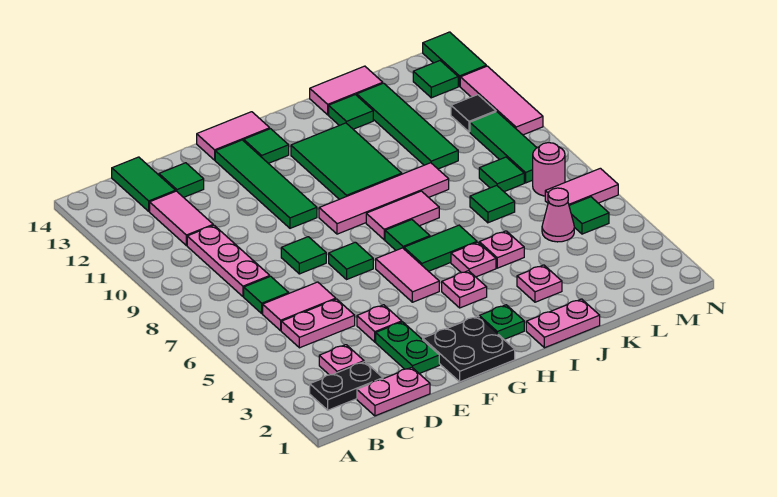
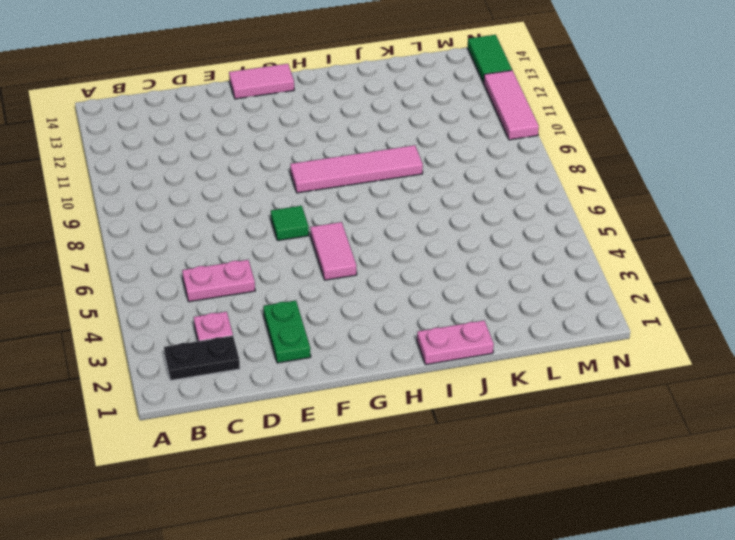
none -> pink plate C1:D1 level 1
none -> pink tile C6:D6 level 1
none -> green tile C7 level 1
none -> pink plate C8:C10 level 1

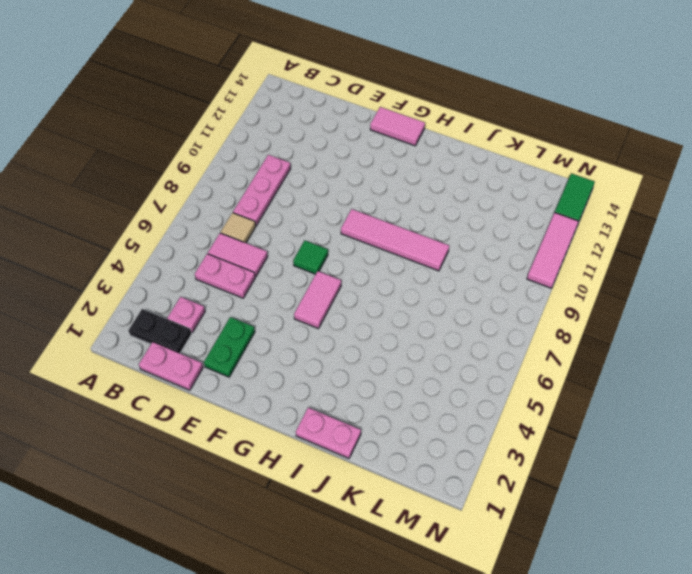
tan tile C7 level 1 -> green tile C7 level 1
none -> pink tile C11:C12 level 1
none -> green tile C13:C14 level 1
none -> green tile D13 level 1
none -> pink plate E4 level 1

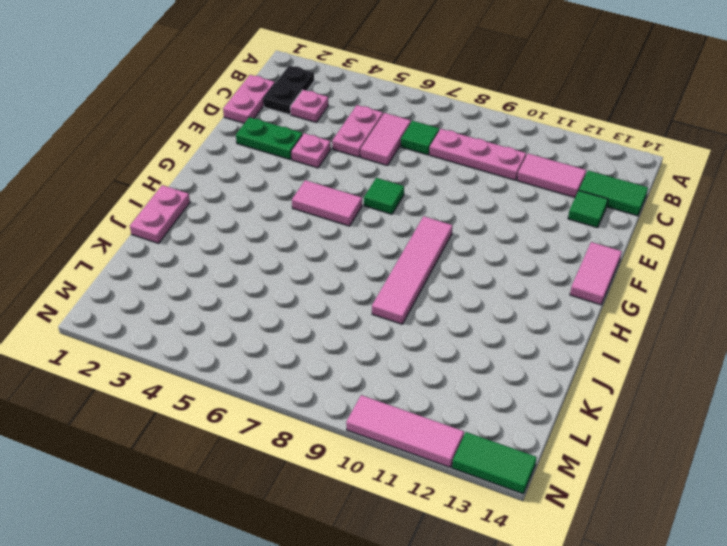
none -> green tile E8 level 1
none -> black plate F1:G2 level 1
none -> green tile F10:F13 level 1
none -> green tile G13 level 1

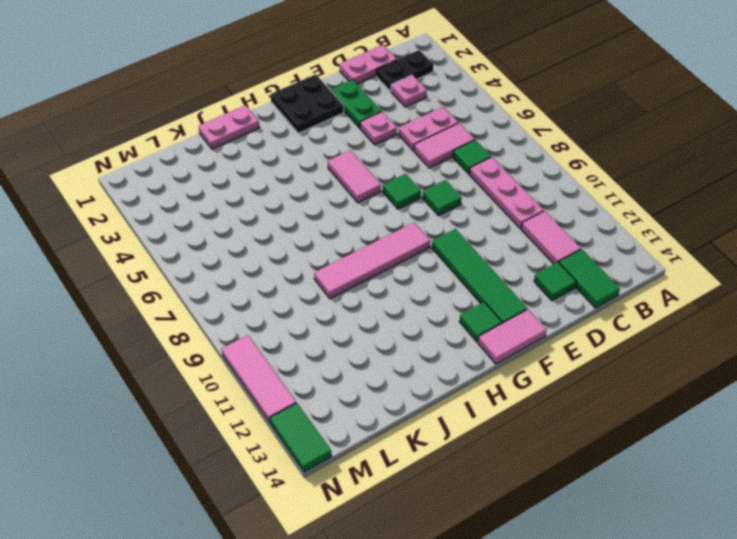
none -> green plate H2 level 1
none -> pink plate H4 level 1
none -> green tile H6:I6 level 1
none -> green tile H7 level 1

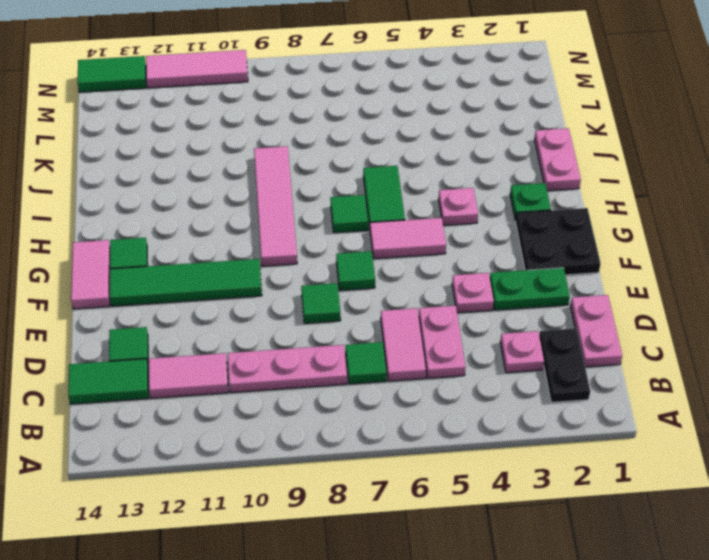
none -> pink tile H8:I8 level 1
none -> green tile H10:I12 level 1
none -> pink plate I5 level 1
none -> pink plate J3 level 1

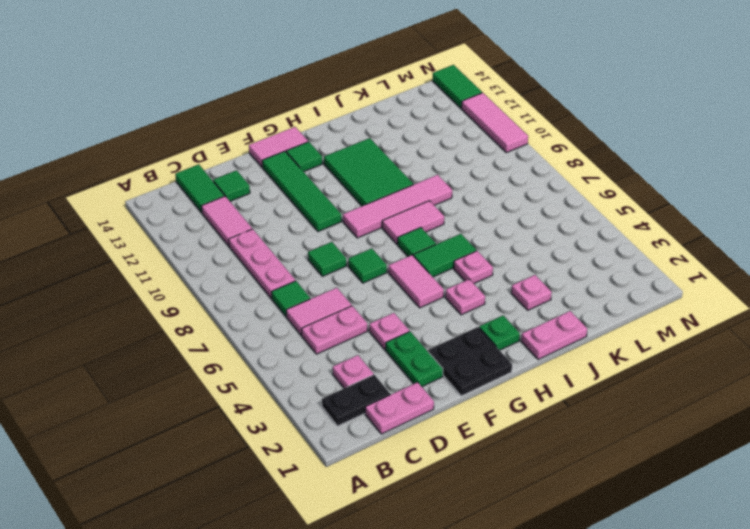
none -> pink plate J5 level 1
none -> green tile J13 level 1
none -> pink tile J14:K14 level 1
none -> green tile K7 level 1

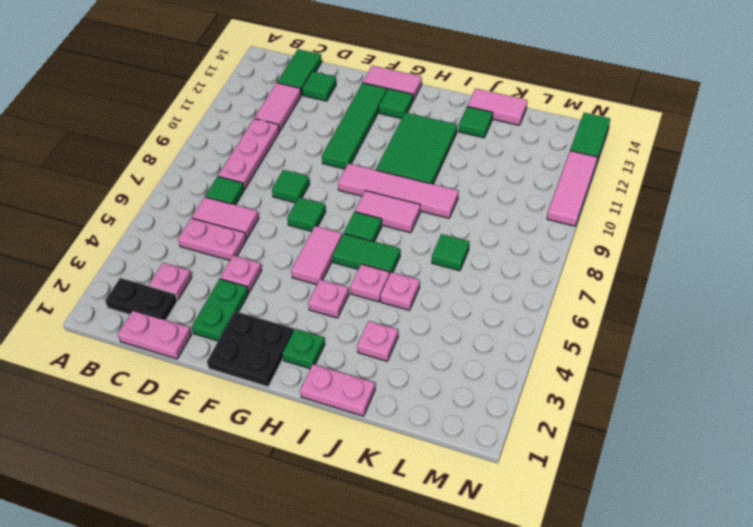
none -> green tile K10:K13 level 1
none -> pink cone L5 level 1
none -> green tile L8 level 1
none -> green tile M5 level 1

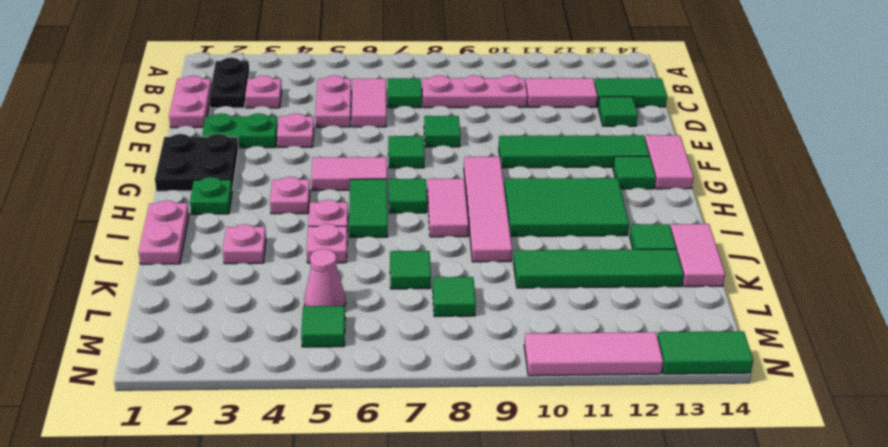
none -> pink tile M6:N6 level 1
none -> pink round brick M7 level 1
none -> green tile M8:M10 level 1
none -> black tile M11 level 1

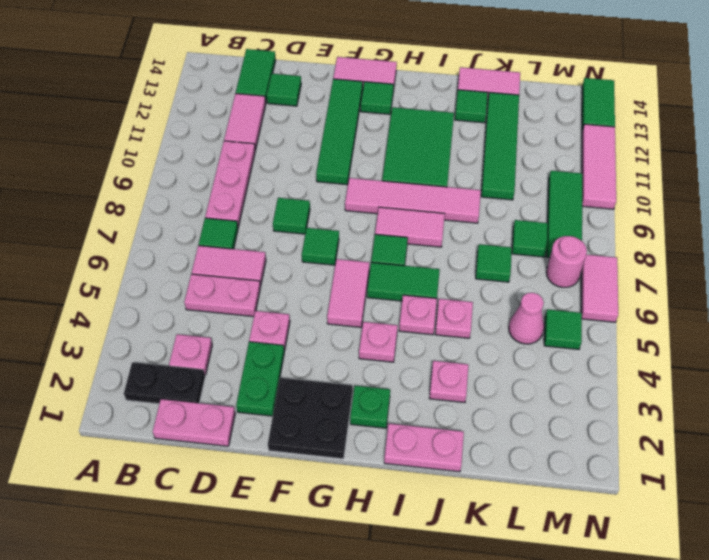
pink tile N6:N7 level 1 -> pink tile M6:N6 level 1
none -> black tile M11 level 1
none -> green tile M13 level 1

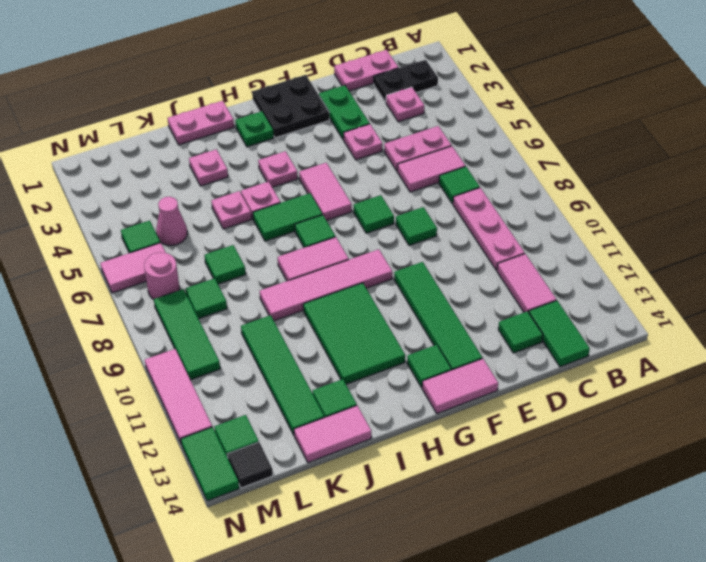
black tile M14 level 1 -> black tile M11 level 1

